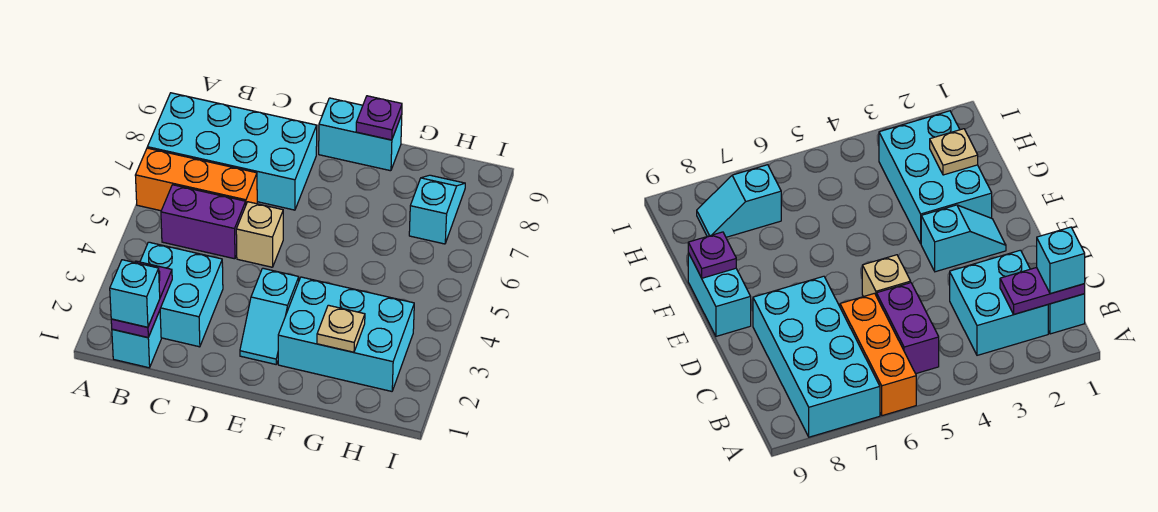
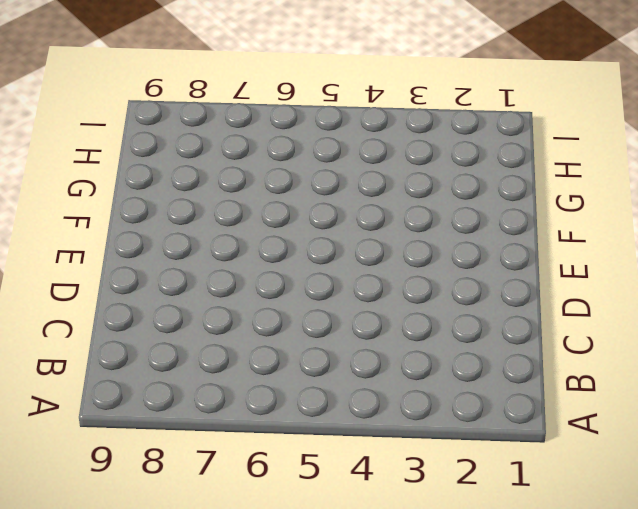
none -> orange brick A6:C6 level 1
none -> cyan brick A7:D8 level 1
none -> cyan brick B1 level 1

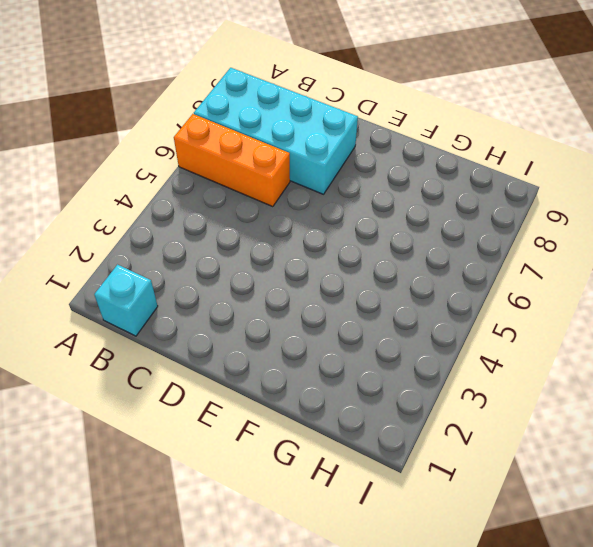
none -> cyan brick B2:C3 level 1
none -> purple brick B5:C5 level 1
none -> tan brick D5 level 1

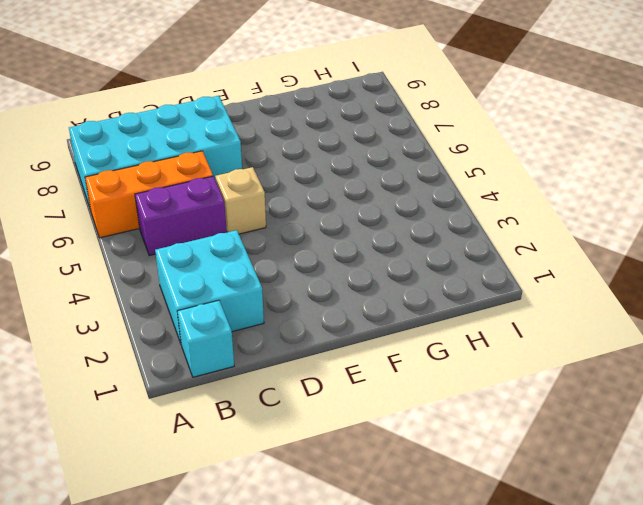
none -> cyan slope E2:E3 level 1 top 3
none -> cyan brick E9:F9 level 1
none -> cyan brick F2:H3 level 1

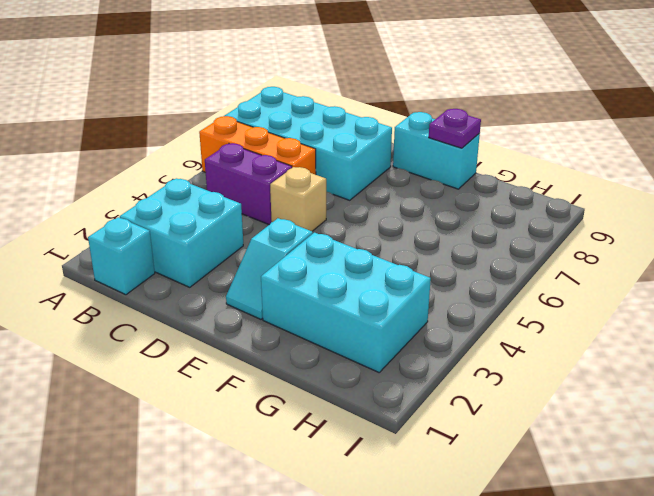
none -> cyan slope H7:H8 level 1 top 7
none -> purple plate B1:B2 level 2
none -> tan plate G2 level 2

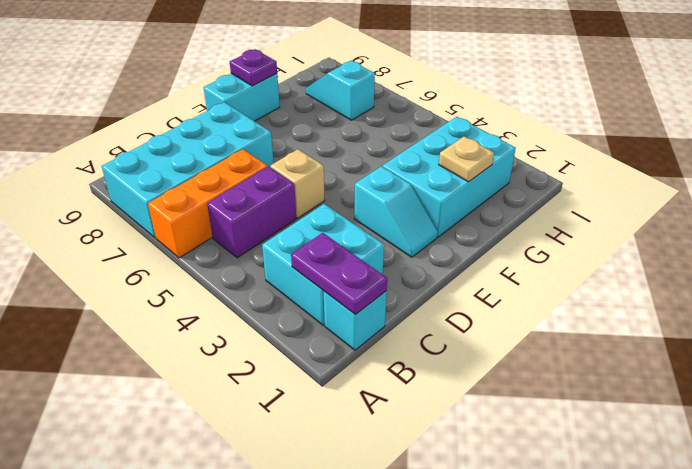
none -> cyan brick B1 level 3

